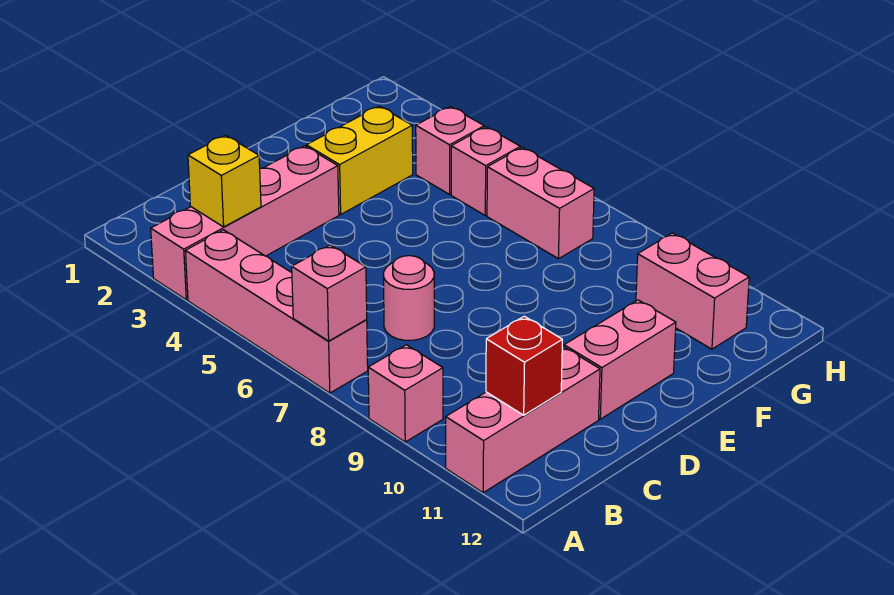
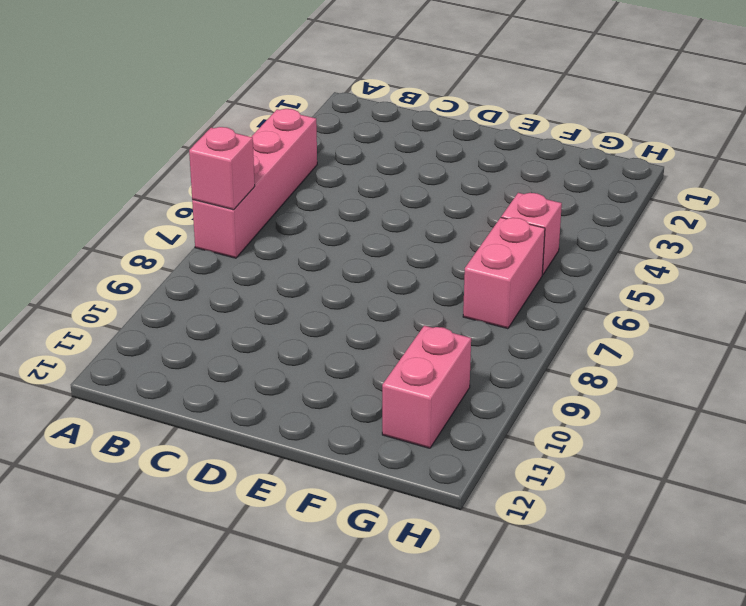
none -> pink brick A3:D3 level 1
none -> pink brick A9 level 1
none -> pink brick A11:C11 level 1

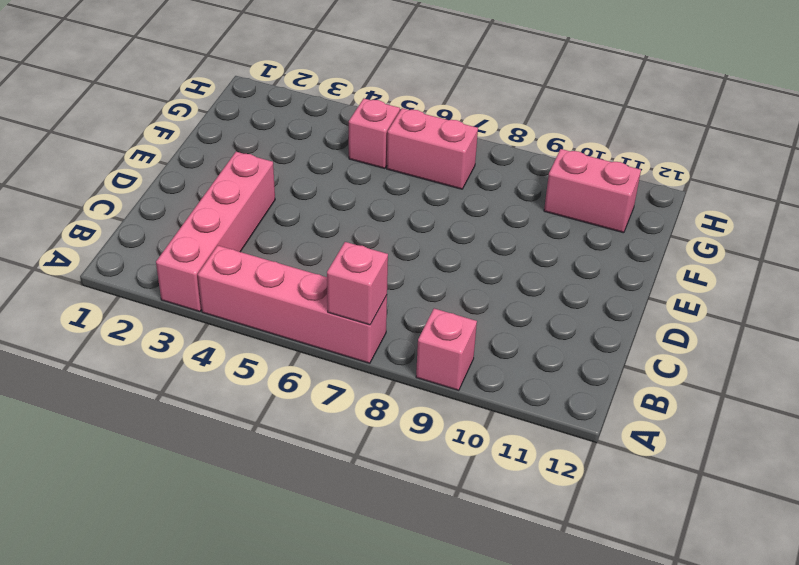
none -> pink brick A11:C11 level 1
none -> pink round brick C7 level 1
none -> pink brick D11:E11 level 1

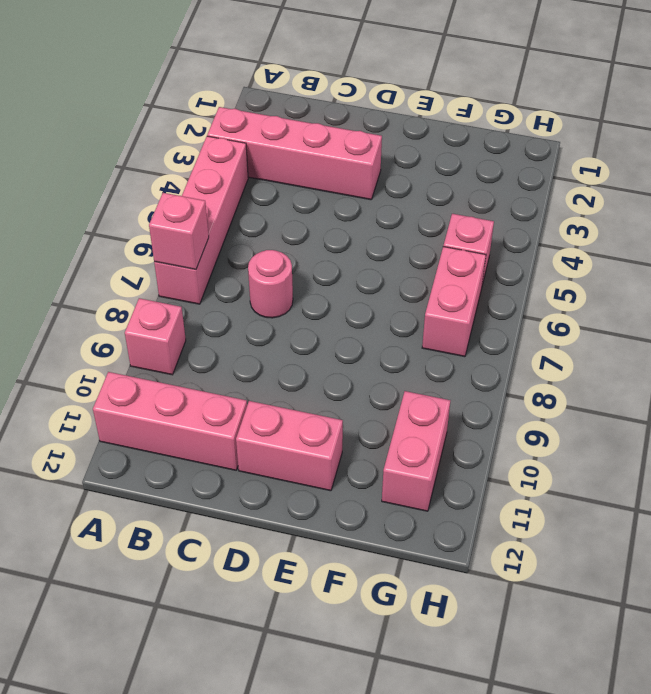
none -> yellow brick E3:F3 level 1
none -> pink brick G4 level 1
none -> yellow brick B3 level 2

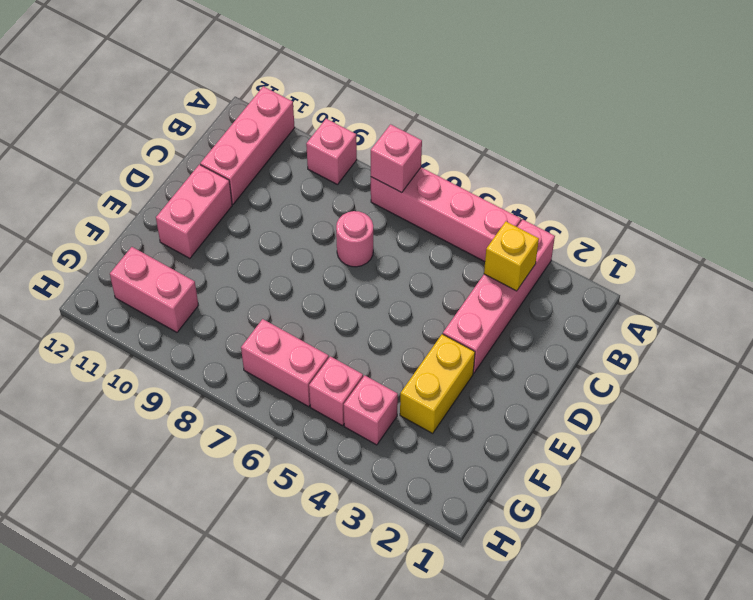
none -> red brick B11 level 2

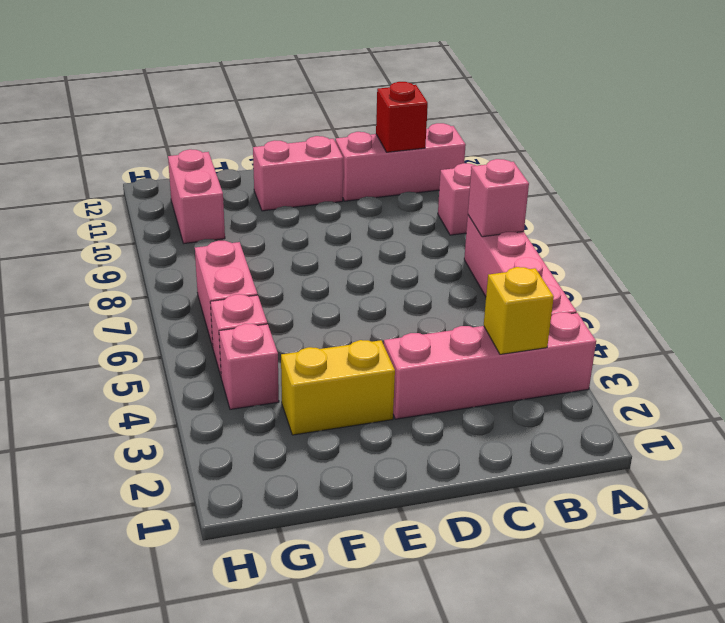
none -> pink round brick C7 level 1

